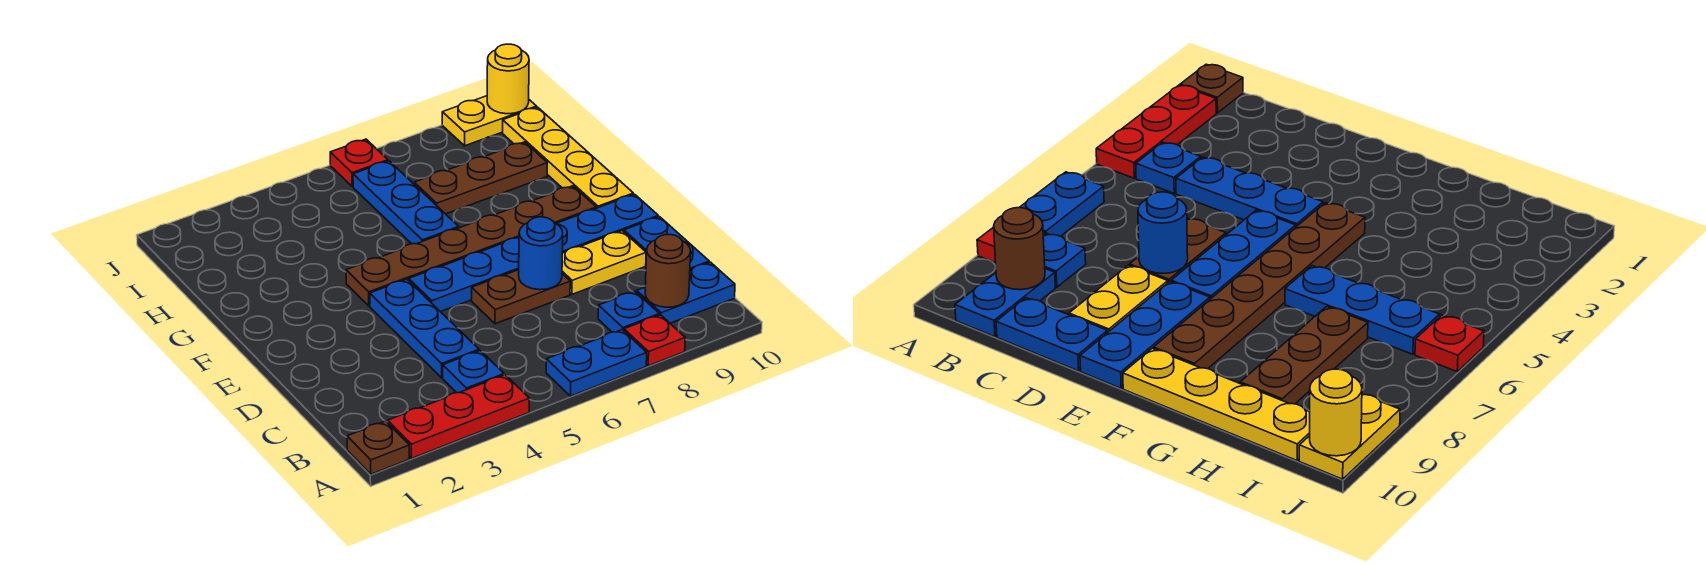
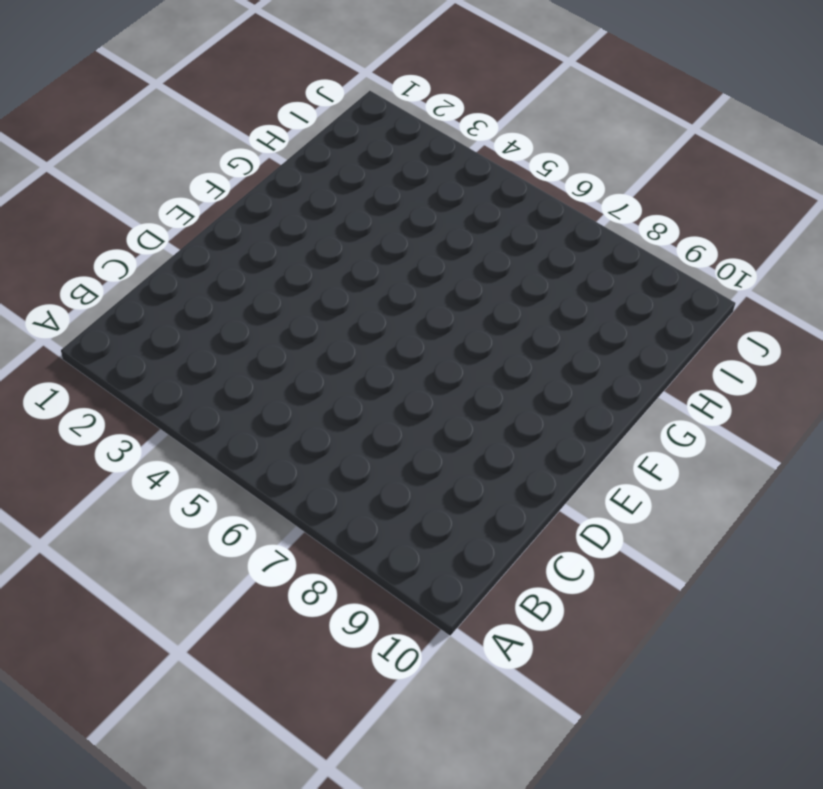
none -> brown plate A1 level 1
none -> red plate A2:A4 level 1
none -> blue plate A6:A7 level 1

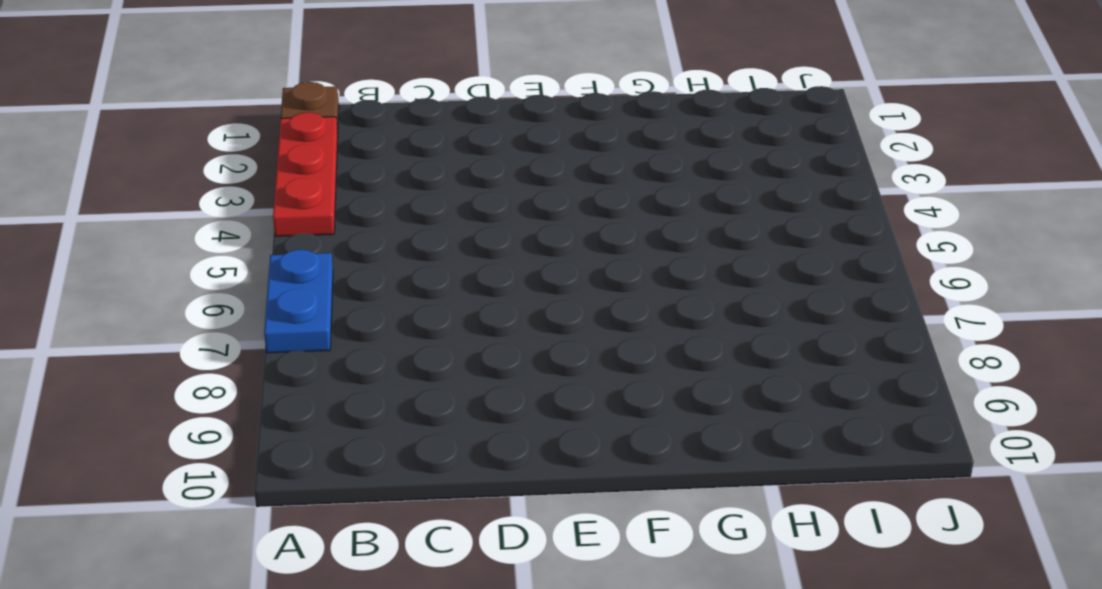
none -> red plate A8 level 1
none -> blue plate B4 level 1
none -> blue plate B8 level 1

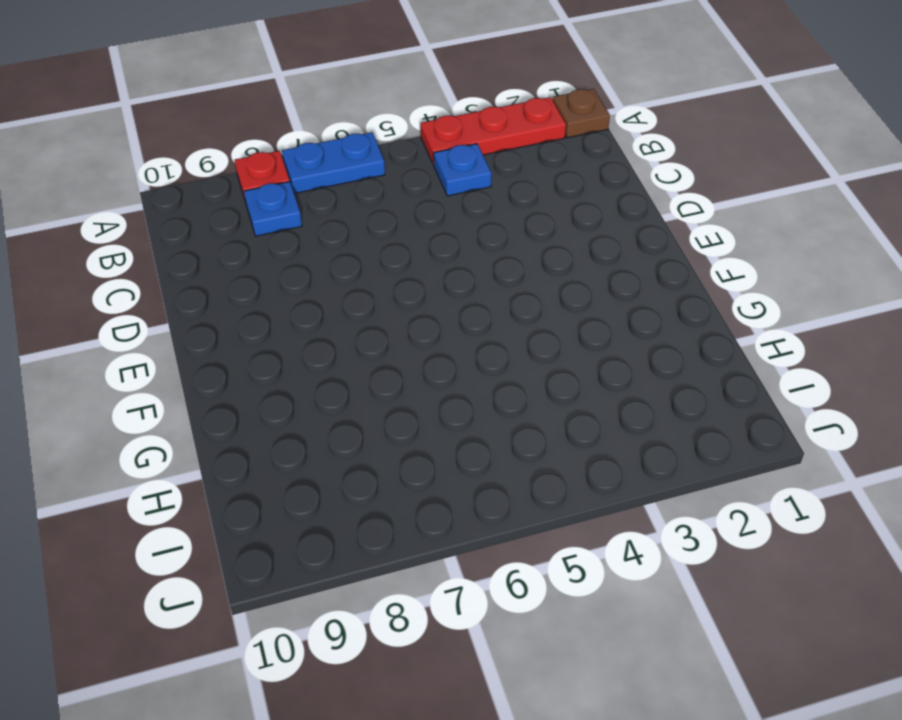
none -> blue plate B9:B10 level 1
none -> blue plate C4:E4 level 1
none -> blue plate C10:D10 level 1

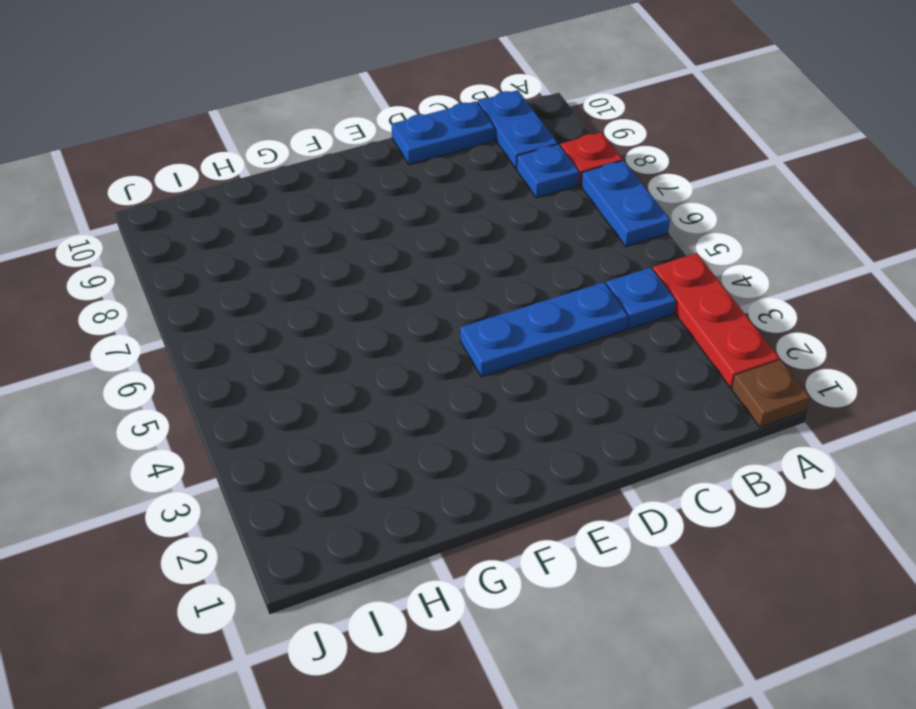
none -> brown plate D6:D7 level 1
none -> yellow plate D8:D9 level 1
none -> blue plate E5:E7 level 1

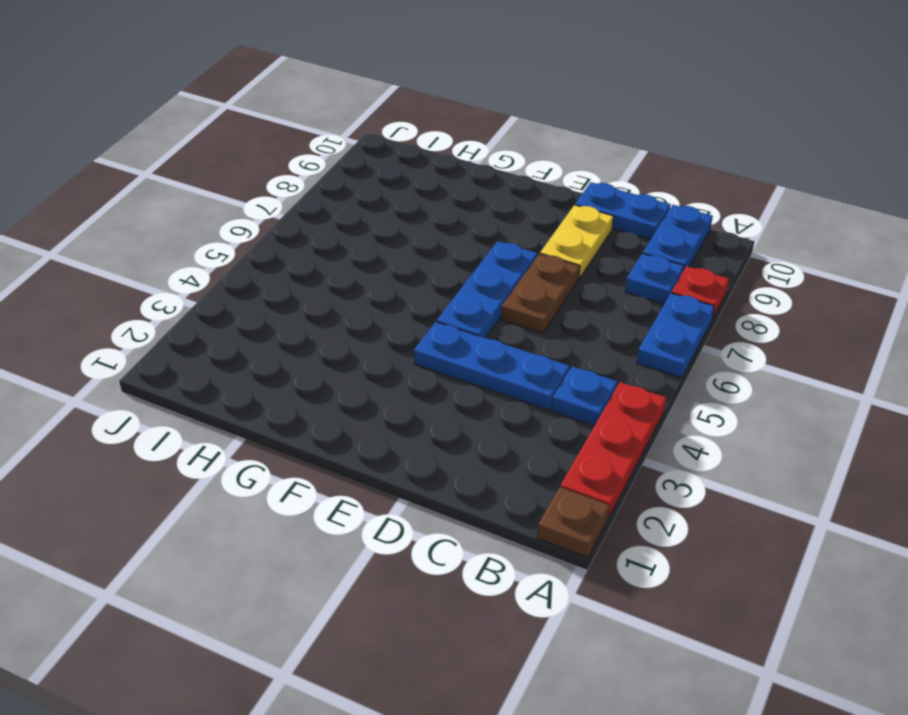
none -> blue plate E8:E10 level 1
none -> brown plate F4:F9 level 1
none -> yellow plate F10:I10 level 1

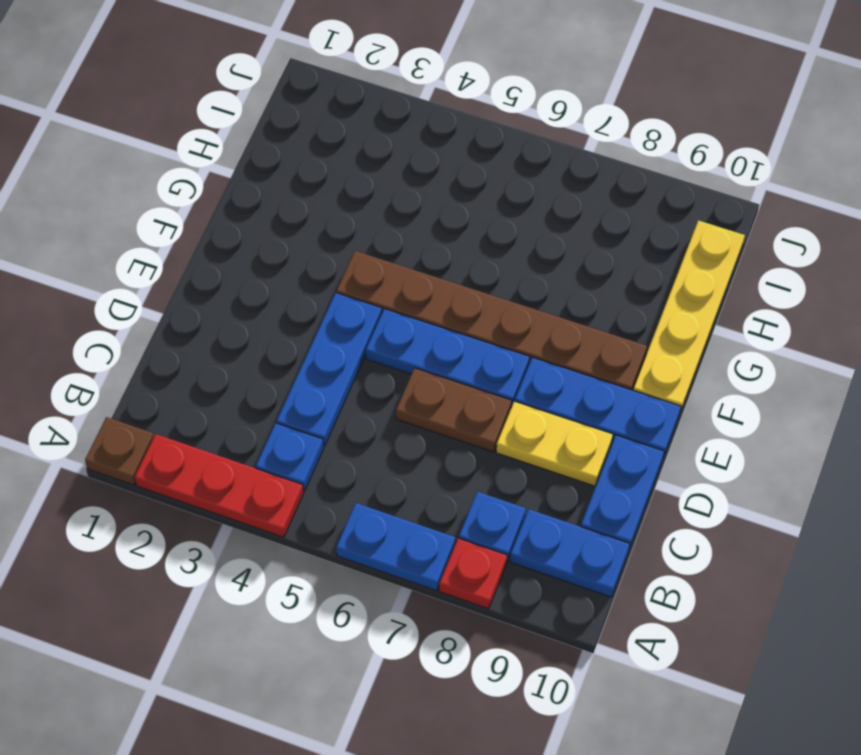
none -> blue plate G6:I6 level 1
none -> brown plate H7:H9 level 1
none -> red plate J6 level 1

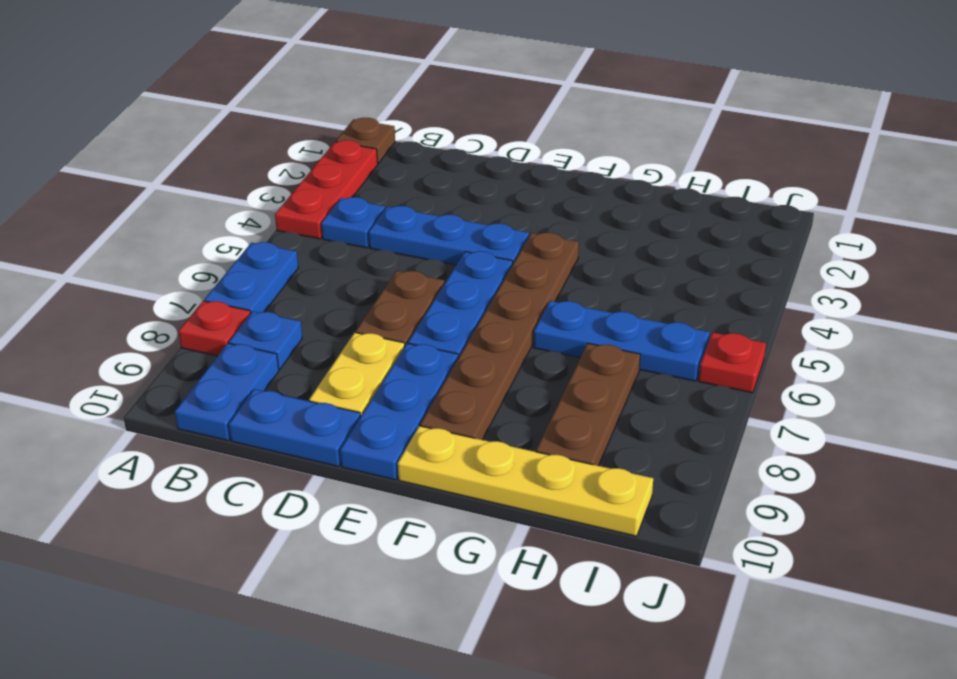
none -> yellow plate J9:J10 level 1
none -> brown round brick B9 level 2
none -> blue round brick D7 level 2

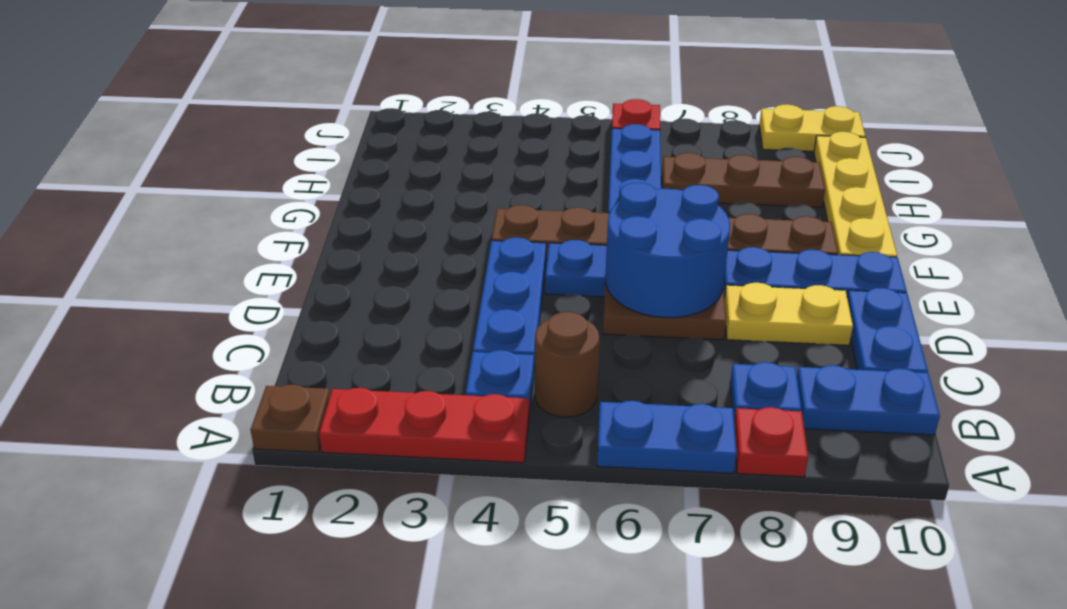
brown round brick B5 level 1 -> brown round brick B9 level 2
blue round brick D6:E7 level 2 -> blue round brick D7 level 2
none -> yellow round brick J10 level 2

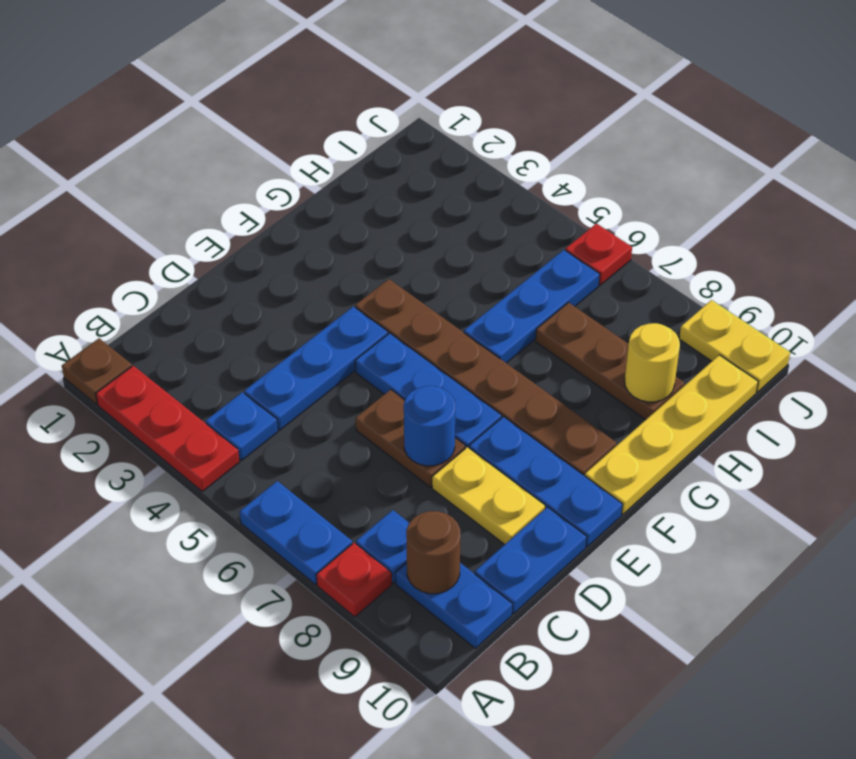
yellow round brick H9 level 2 -> yellow round brick J10 level 2

